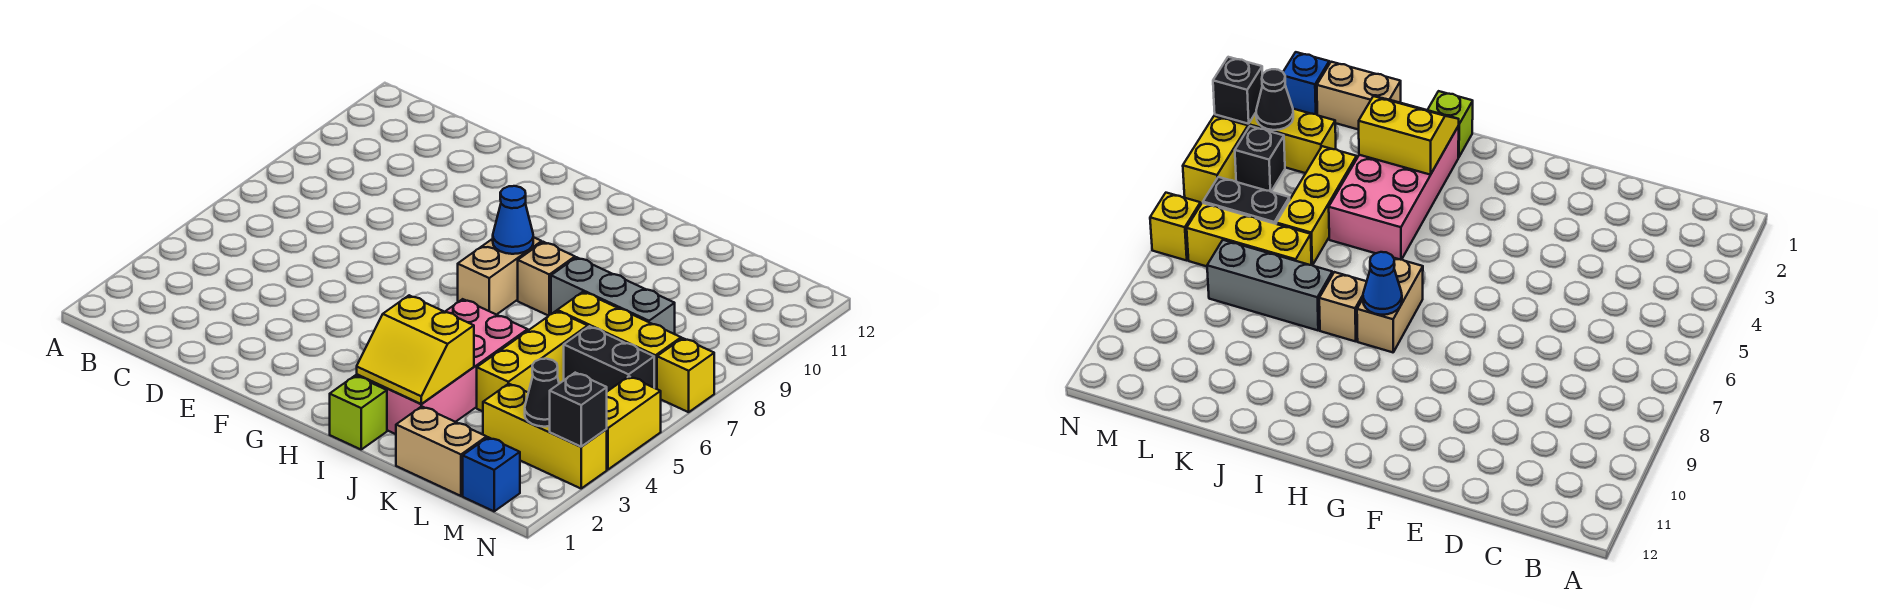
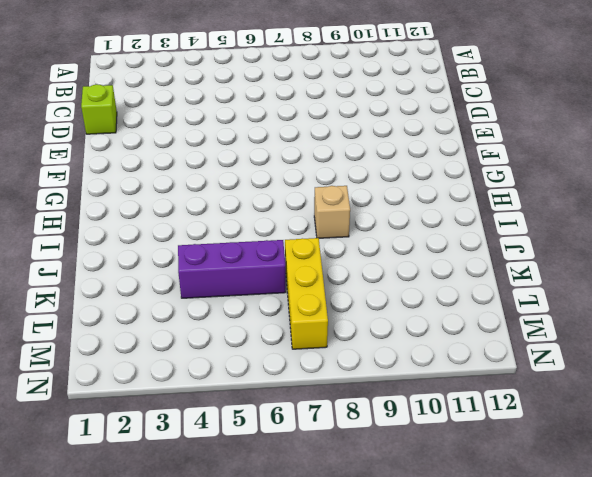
lime brick D1 level 1 -> lime brick I1 level 1
purple brick K4:K6 level 1 -> yellow brick K4:K6 level 1
none -> tan brick H7:H8 level 1
none -> pink brick I2:J5 level 1
none -> grey brick J8:L8 level 1

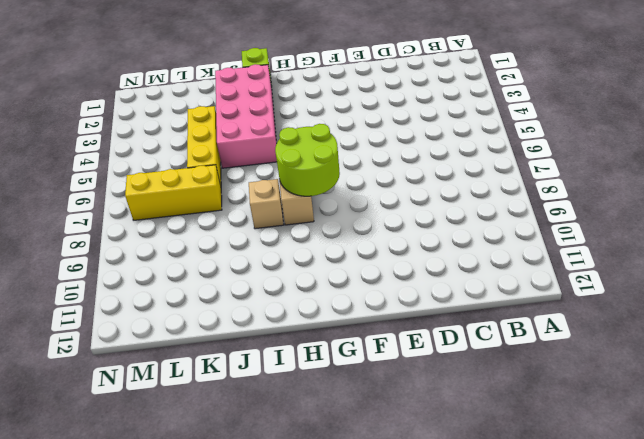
lime round brick G7:H8 level 2 -> blue cone H8 level 2
none -> grey brick J8:L8 level 1
none -> tan brick K1:L1 level 1
none -> yellow brick L3:N3 level 1

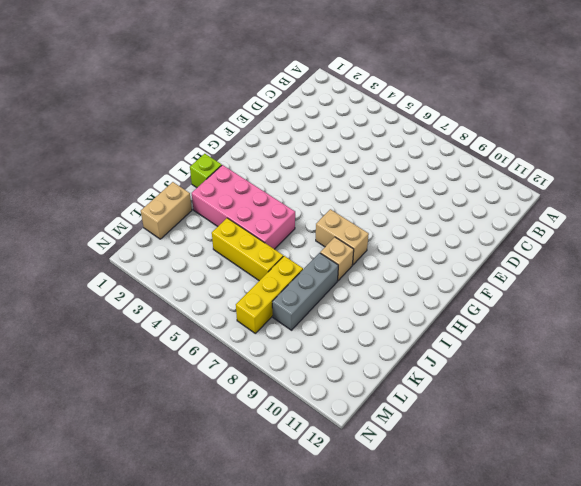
none -> yellow brick L3:N3 level 1
none -> black brick L6:M6 level 1
none -> blue brick M1 level 1

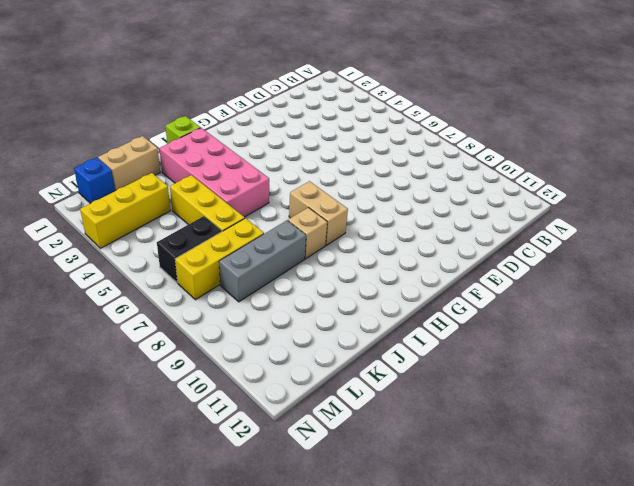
none -> black brick M4 level 1
none -> yellow brick N4:N5 level 1
none -> yellow brick N7 level 1

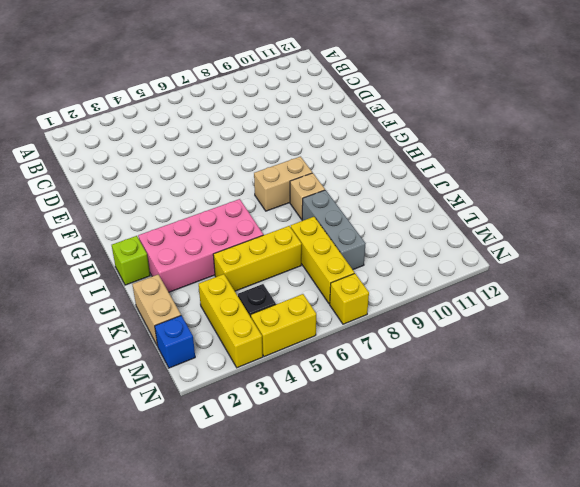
none -> black brick L6:M6 level 1
none -> blue cone H8 level 2
none -> yellow slope I2:J3 level 2 top 3

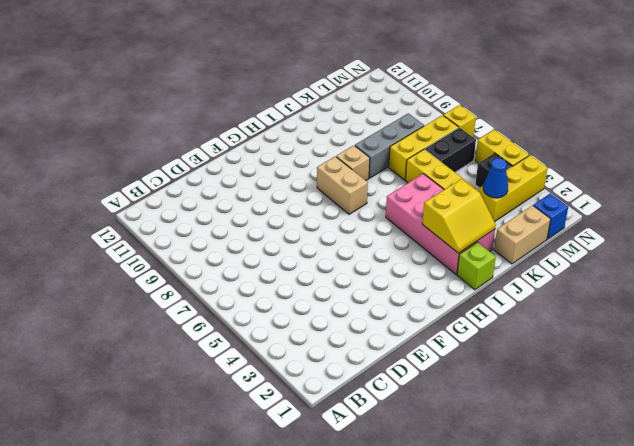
blue cone L3 level 2 -> blue cone H8 level 2
none -> black cone M3 level 2
none -> black brick N3 level 2

